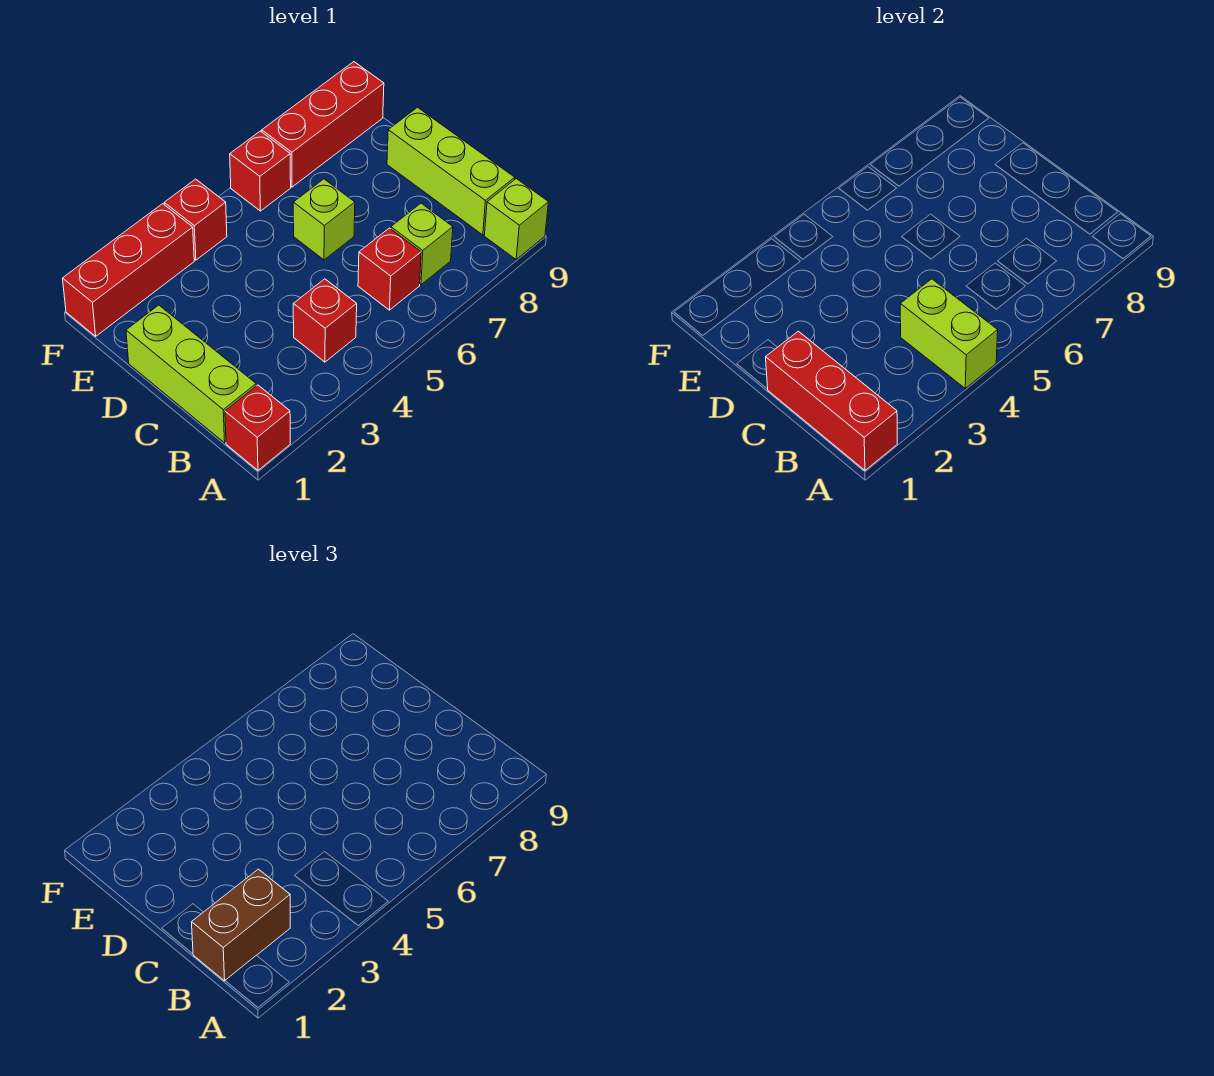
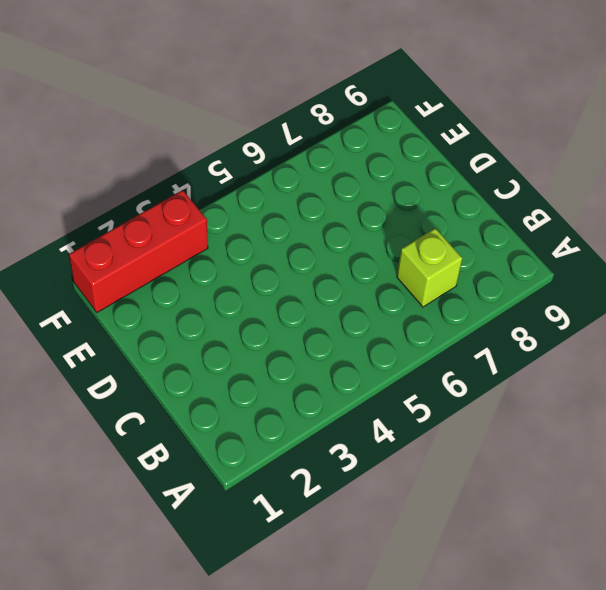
none -> red brick A1 level 1
none -> lime brick A9 level 1
none -> lime brick B1:D1 level 1

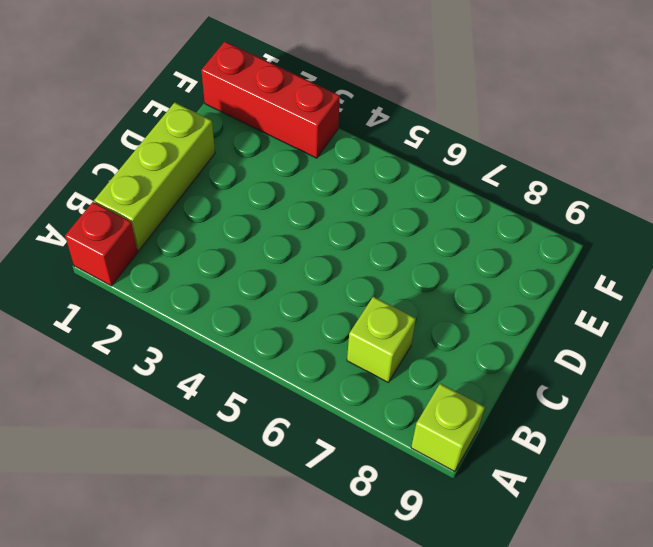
none -> red brick B4 level 1
none -> red brick B6 level 1
none -> lime brick B9:D9 level 1

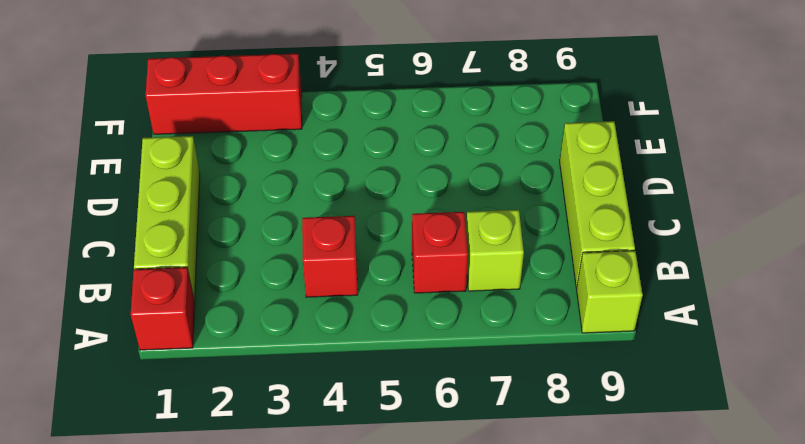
none -> lime brick D6 level 1
none -> red brick F4 level 1
none -> red brick F6 level 1

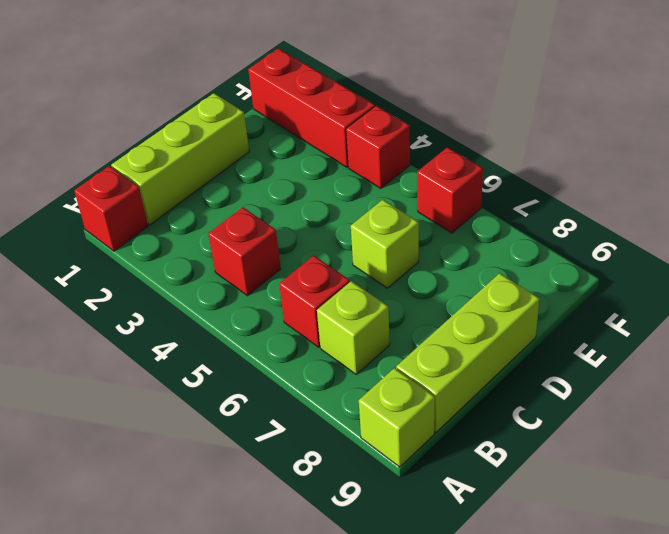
none -> red brick F7:F9 level 1
none -> red brick A1:C1 level 2
none -> lime brick A4:B4 level 2

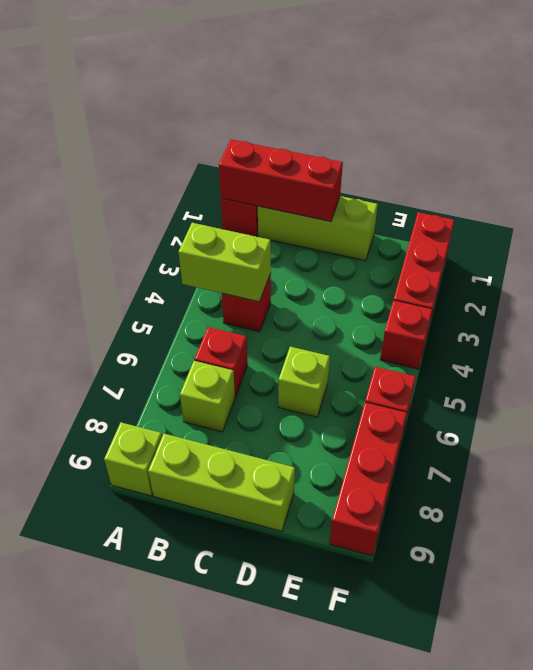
none -> brown brick B1:B2 level 3

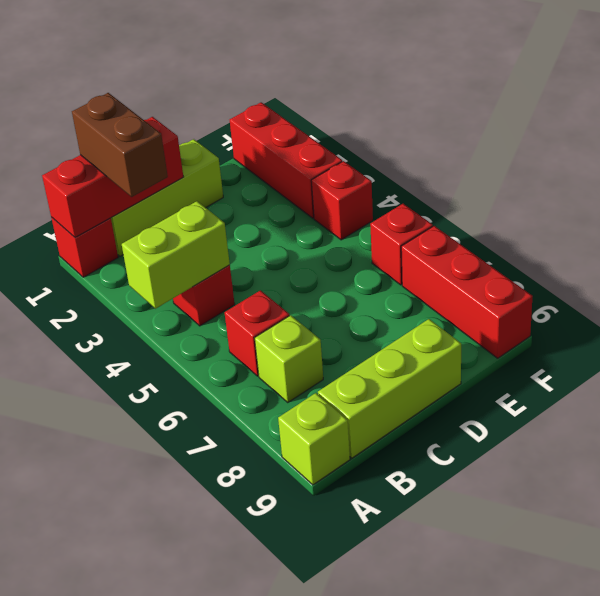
none -> lime brick D6 level 1

